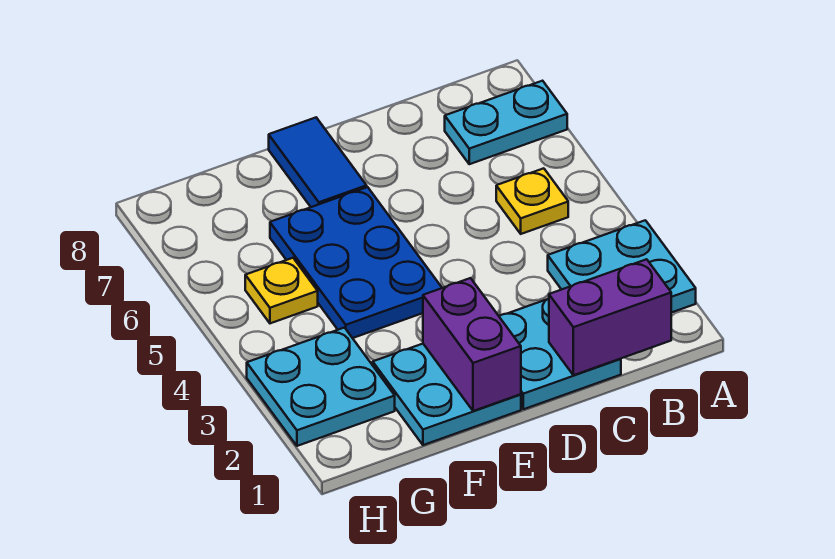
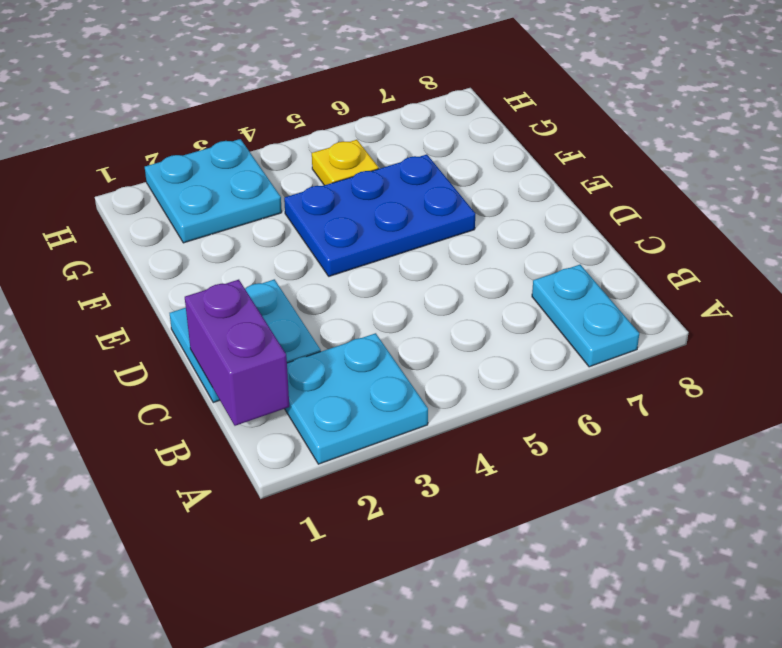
none -> yellow plate B5 level 1
none -> cyan plate E1:F2 level 1

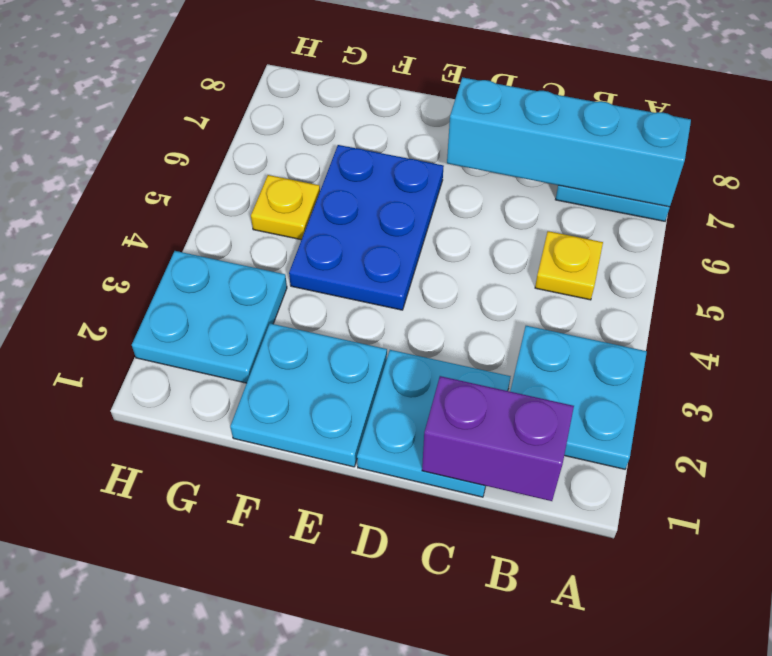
cyan brick A7:D7 level 2 -> none
none -> blue tile E7:E8 level 1
none -> purple brick E1:E2 level 2

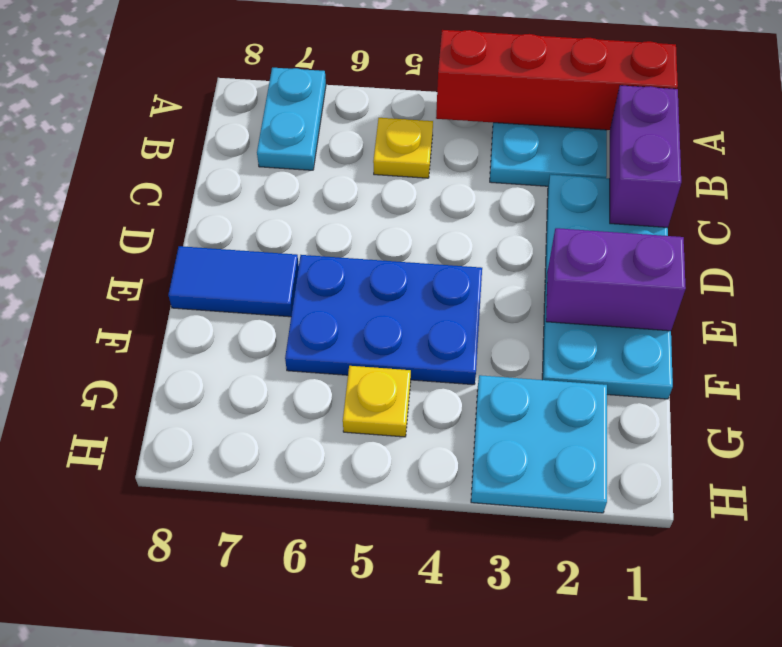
red brick A1:A4 level 2 -> none

